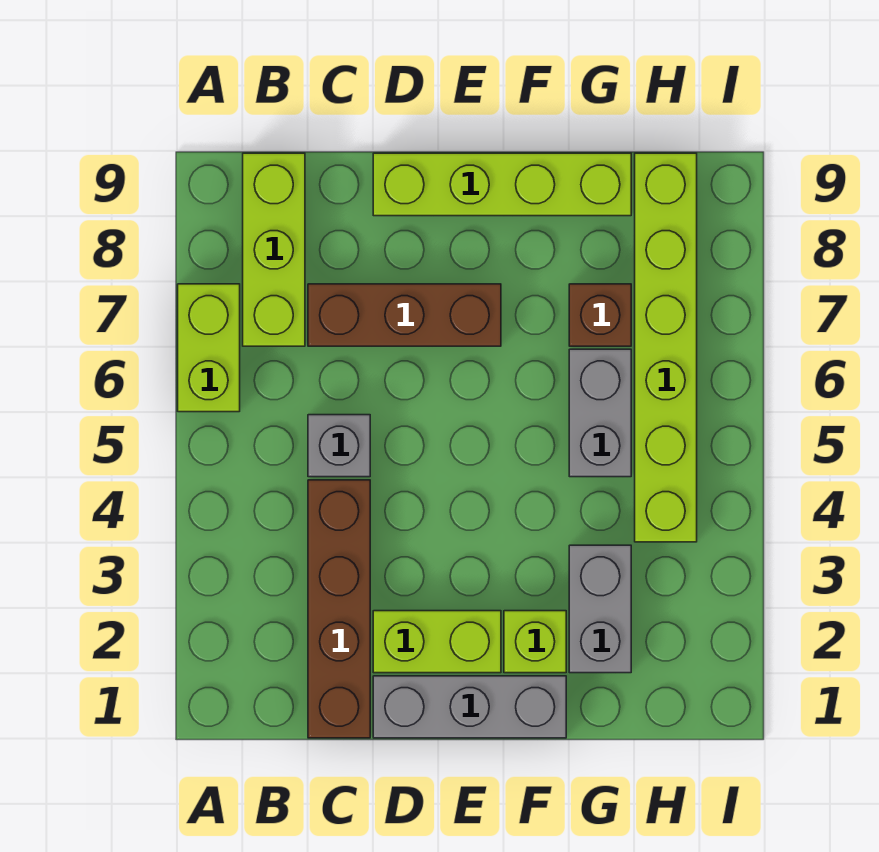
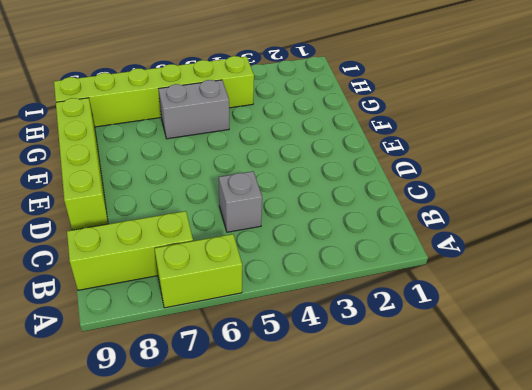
none -> brown brick C1:C4 level 1
none -> brown brick C7:E7 level 1
none -> grey brick D1:F1 level 1

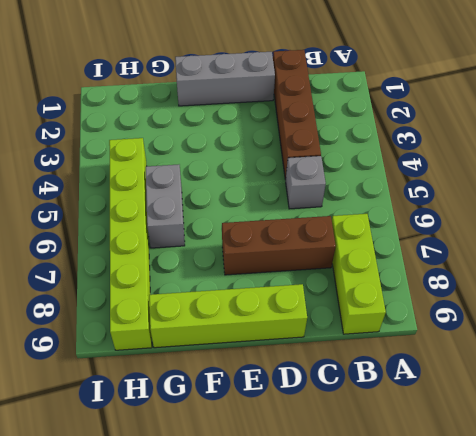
none -> lime brick A6:A7 level 1
none -> lime brick D2:E2 level 1
none -> lime brick F2 level 1

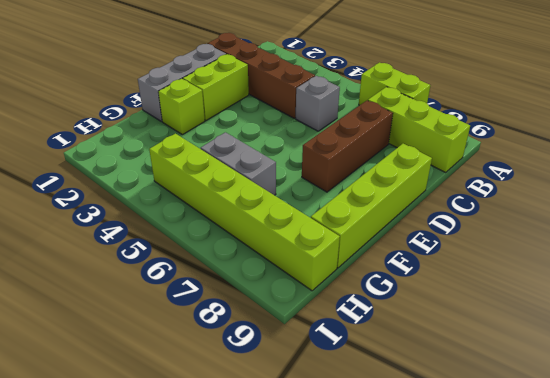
none -> grey brick G2:G3 level 1
none -> brown brick G7 level 1

